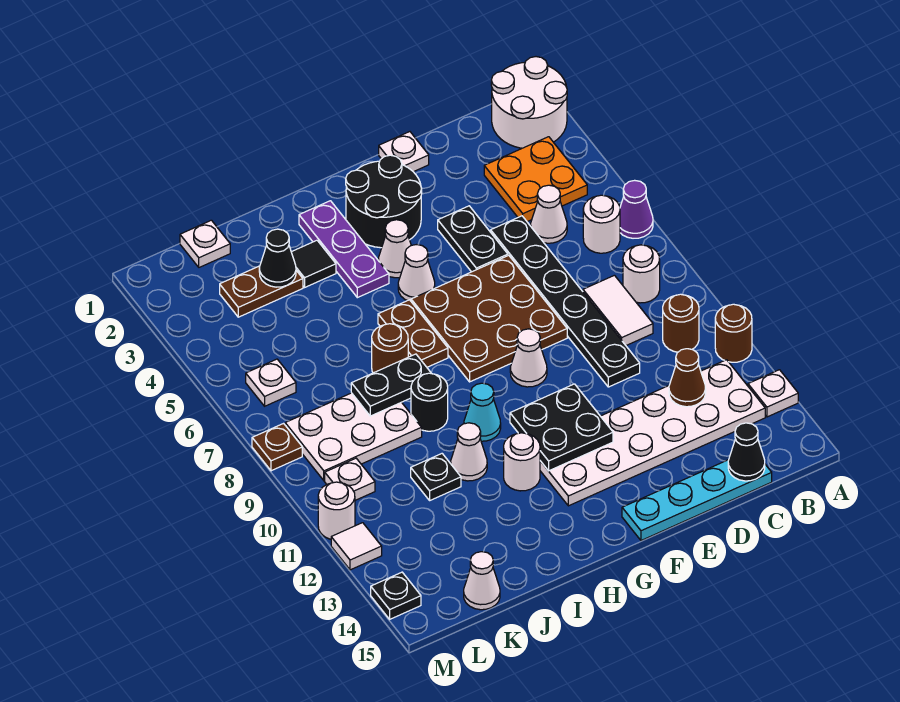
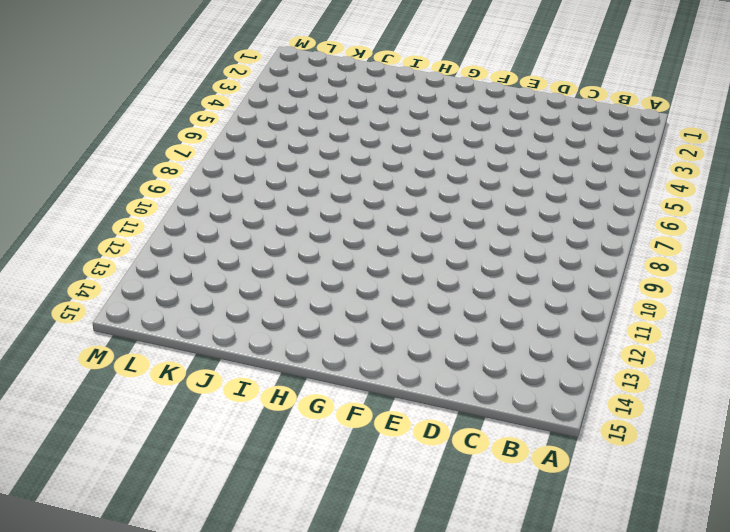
none -> white round brick A1:B2 level 1
none -> purple cone A6 level 1
none -> brown round brick A11 level 1
none -> white plate A13 level 1

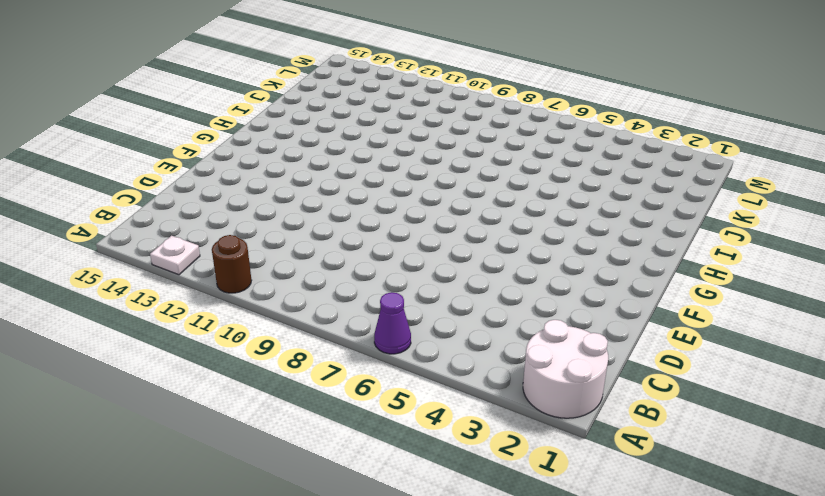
none -> orange plate B3:C4 level 1
none -> white round brick B6 level 1
none -> white round brick B8 level 1
none -> brown round brick B10 level 1

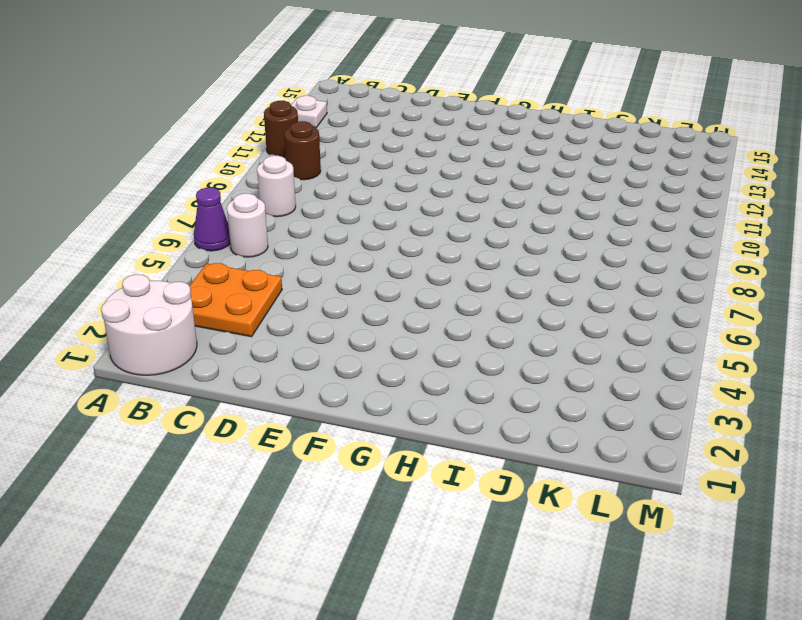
none -> white plate B12:G13 level 1
none -> white cone C5 level 1
none -> white tile C8:C9 level 1
none -> cyan plate C15:F15 level 1

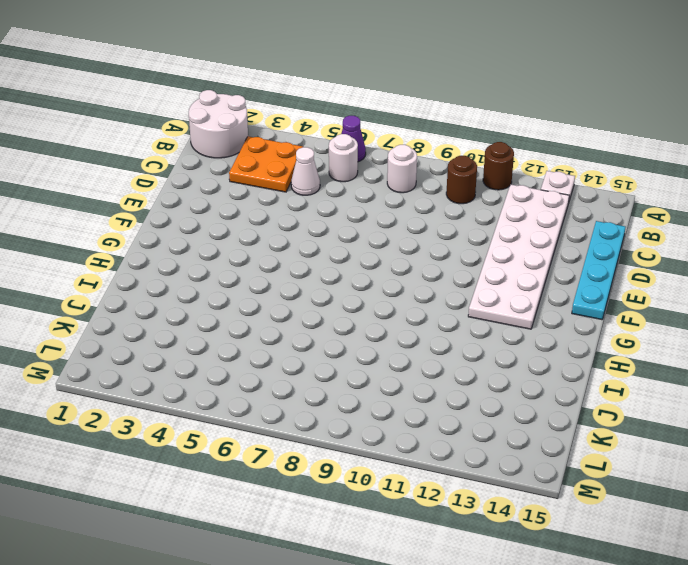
none -> white tile C8:C9 level 1
none -> black plate D5:D10 level 1
none -> white plate E1 level 1
none -> black plate E4:E5 level 1

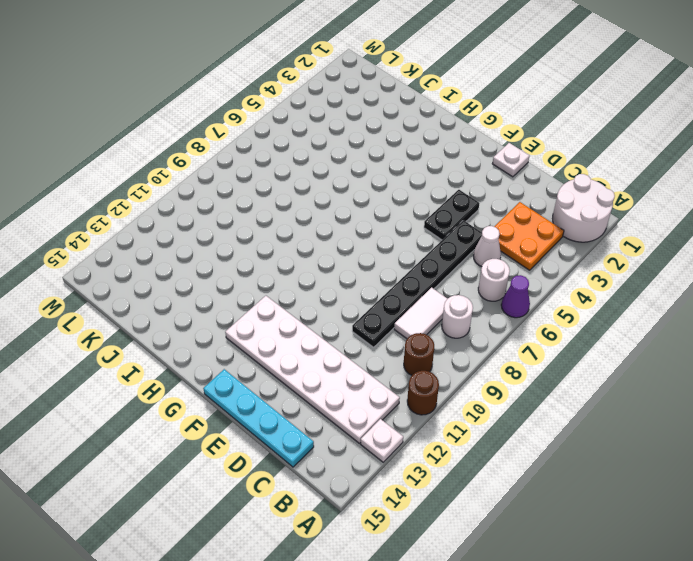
none -> brown plate E6:G8 level 1
none -> black round brick F2:G3 level 1
none -> white cone F9 level 1
none -> white cone G4 level 1

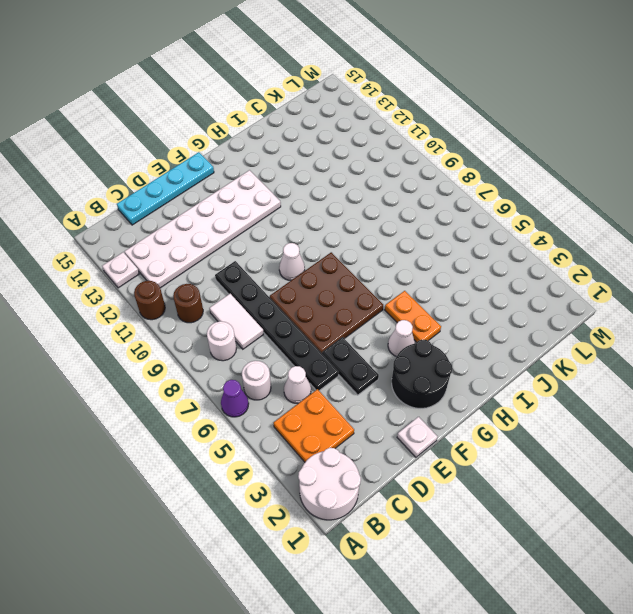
orange plate H4:H5 level 1 -> purple plate H2:H4 level 1
none -> white cone G5 level 1
none -> brown plate H6:H7 level 1
none -> cyan cone H10 level 1
none -> white round brick H12 level 1

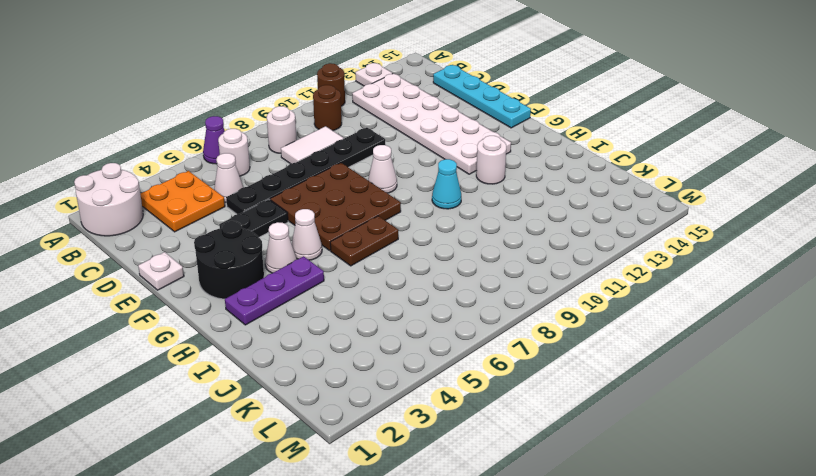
none -> black tile I3 level 1
none -> brown round brick I7 level 1
none -> black round brick I9 level 1
none -> white cone I11 level 1

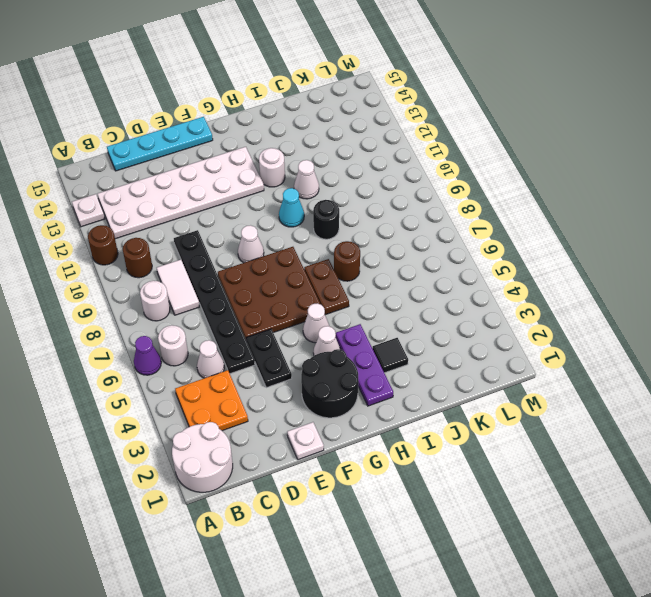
none -> brown plate J3:K3 level 1
none -> white plate J8:L9 level 1
none -> black plate J11 level 1
none -> white plate K1 level 1

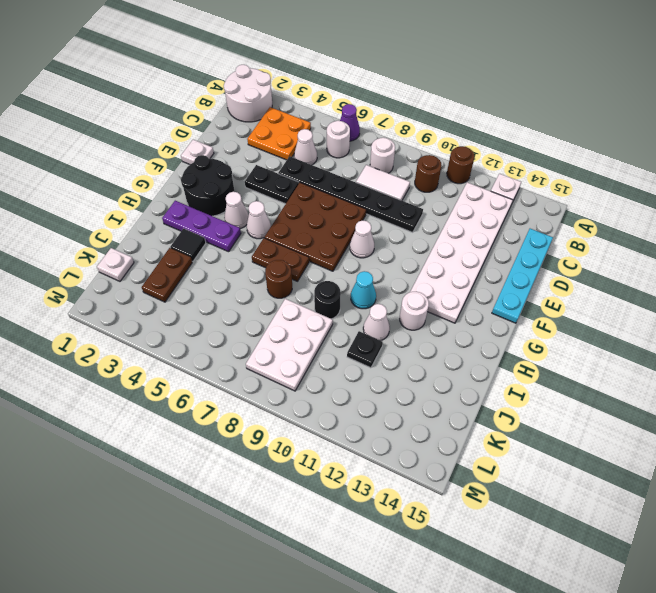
none -> white cone K15 level 1
none -> white plate L6 level 1
none -> white plate L10 level 1
none -> brown plate M8 level 1

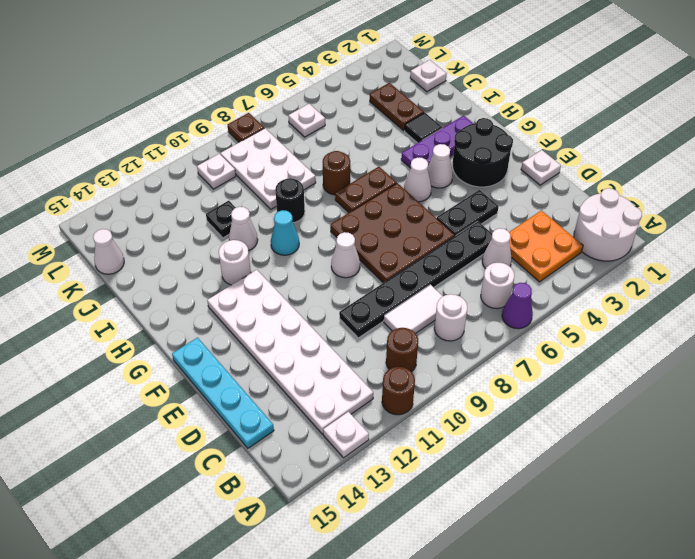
none -> white round brick M11 level 1
none -> white tile M12 level 1
none -> black plate M14 level 1
none -> brown cone C12 level 2

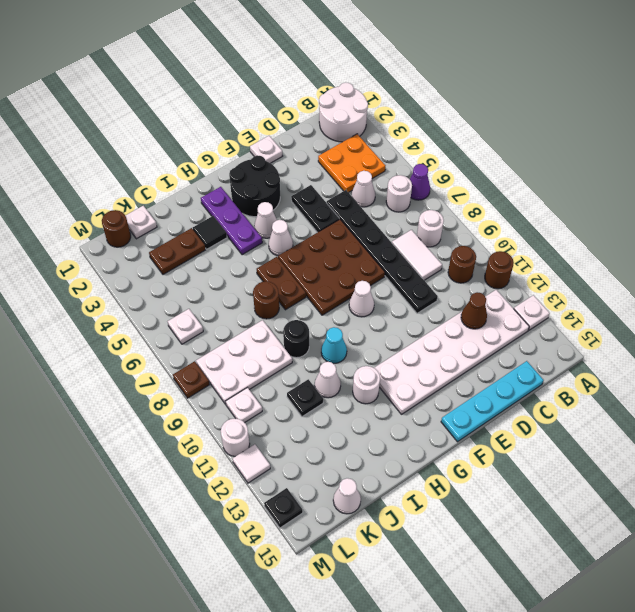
brown round brick L1 level 1 -> none
none -> black cone C15 level 2
none -> black plate F11:G12 level 2
none -> black plate I8:J8 level 2
none -> black cone J3 level 2

